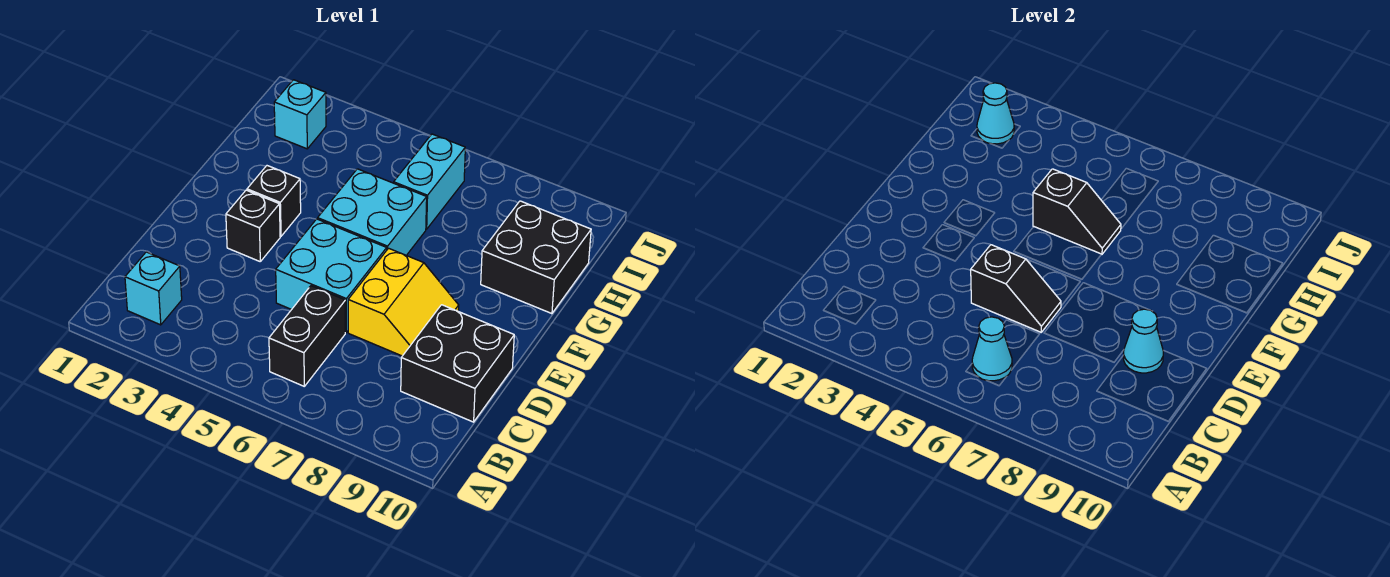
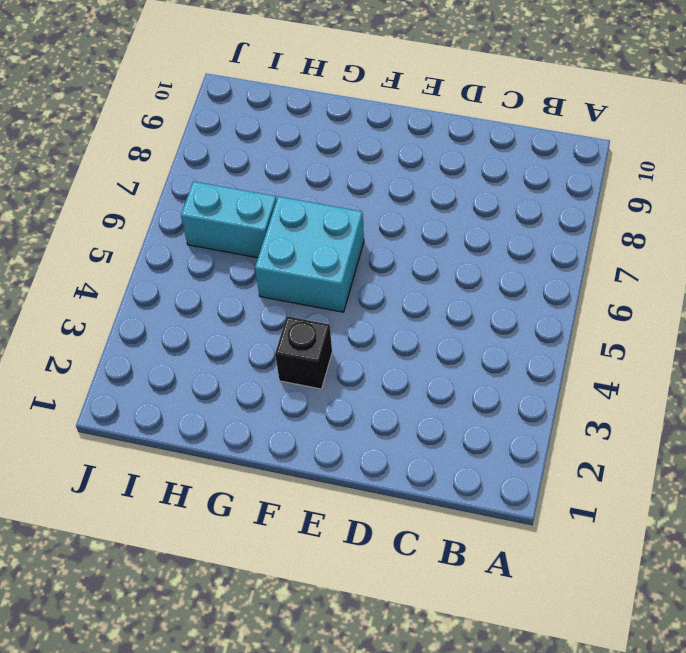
none -> cyan brick B2 level 1
none -> black brick B6:C6 level 1
none -> black brick C9:D10 level 1

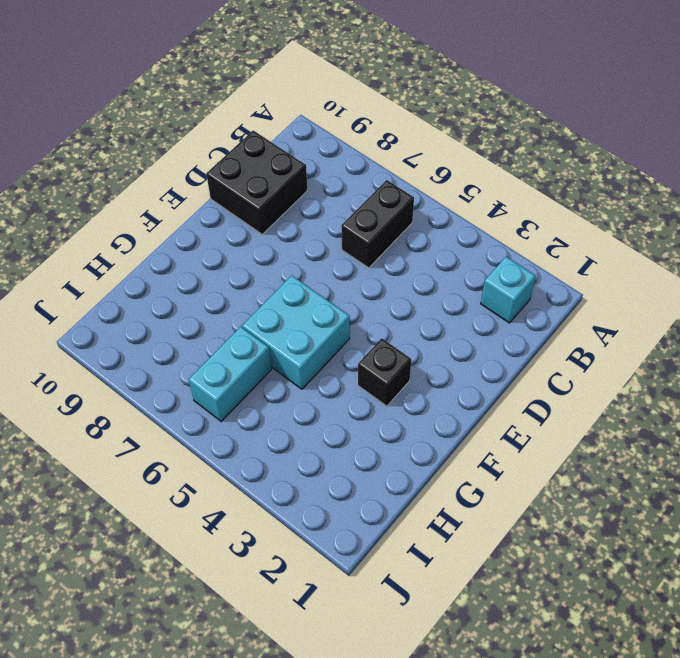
none -> cyan brick D5:E6 level 1
none -> yellow slope D7:E8 level 1 top 7
none -> black brick E3 level 1

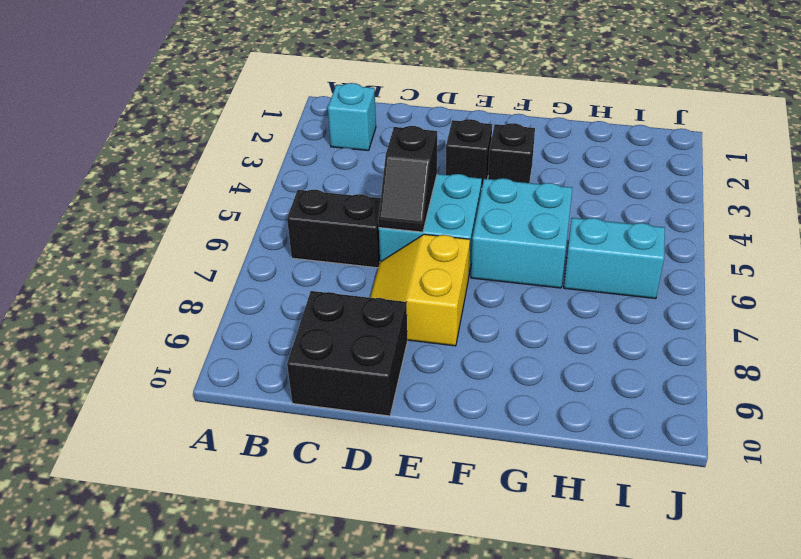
yellow slope D7:E8 level 1 top E -> yellow slope D7:E8 level 1 top 7
none -> black brick G9:H10 level 1
none -> cyan brick I2 level 1
none -> cyan cone B6 level 2

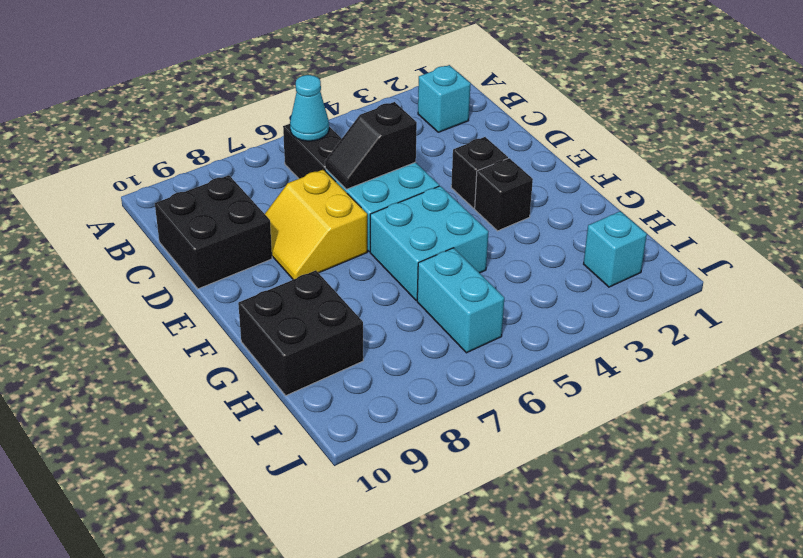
none -> cyan cone D9 level 2
none -> black slope G5:G6 level 2 top 5
none -> cyan cone I2 level 2

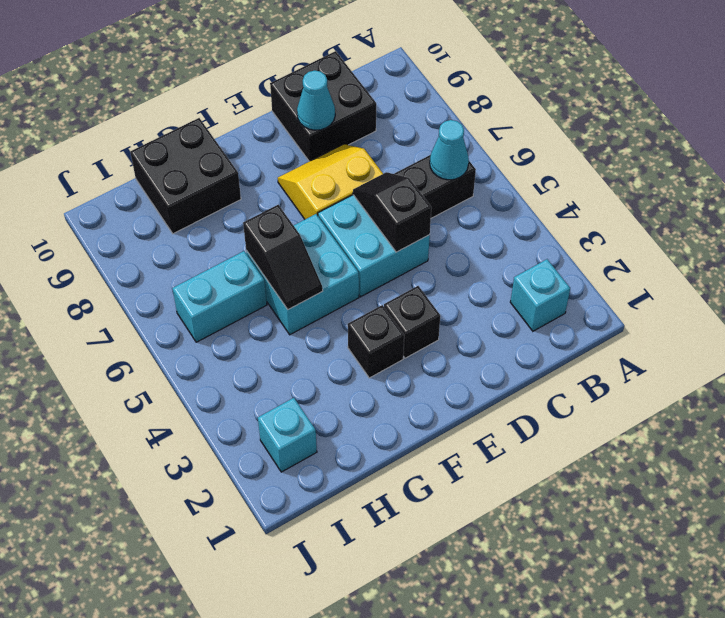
black slope G5:G6 level 2 top 6 -> black slope G5:G6 level 2 top 5
none -> cyan cone I2 level 2

